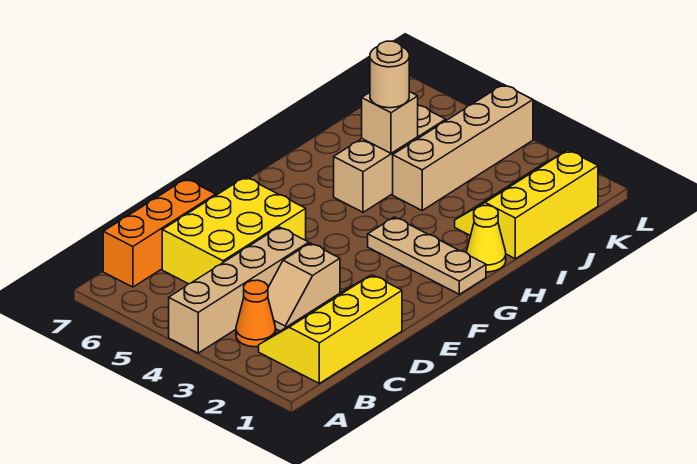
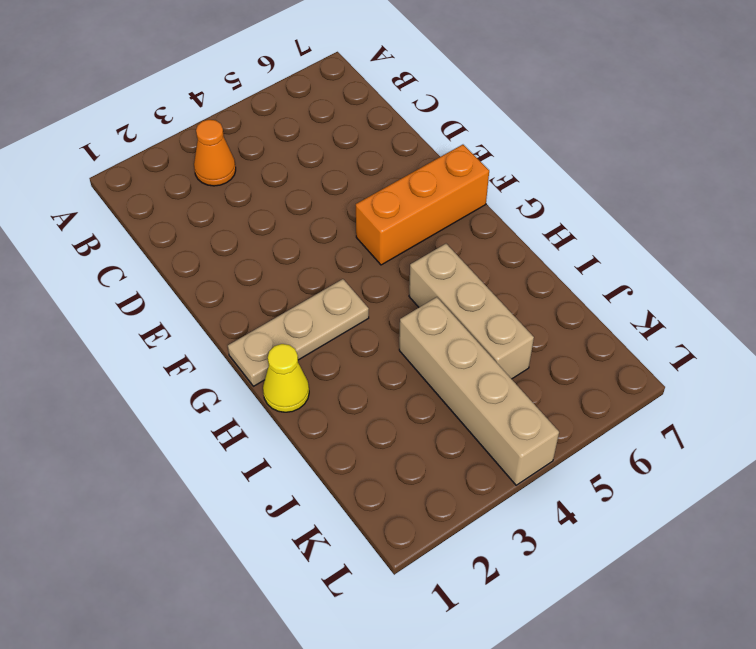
orange brick F5:F7 level 1 -> orange brick B7:D7 level 1
none -> tan brick A4:D4 level 1
none -> yellow slope B1:D2 level 1 top 1
none -> tan slope C3:D3 level 1 top D

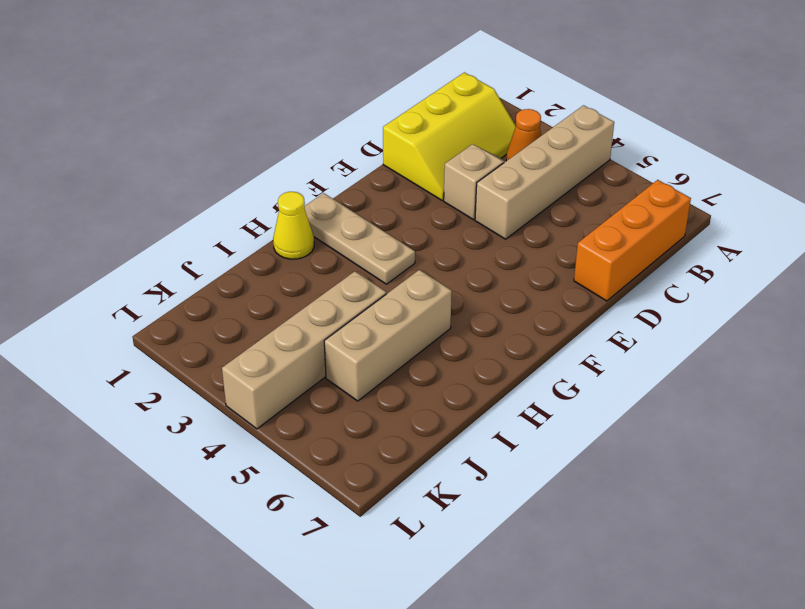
none -> yellow brick C5:E6 level 1
none -> yellow slope I1:K2 level 1 top 1
none -> tan brick I5 level 2

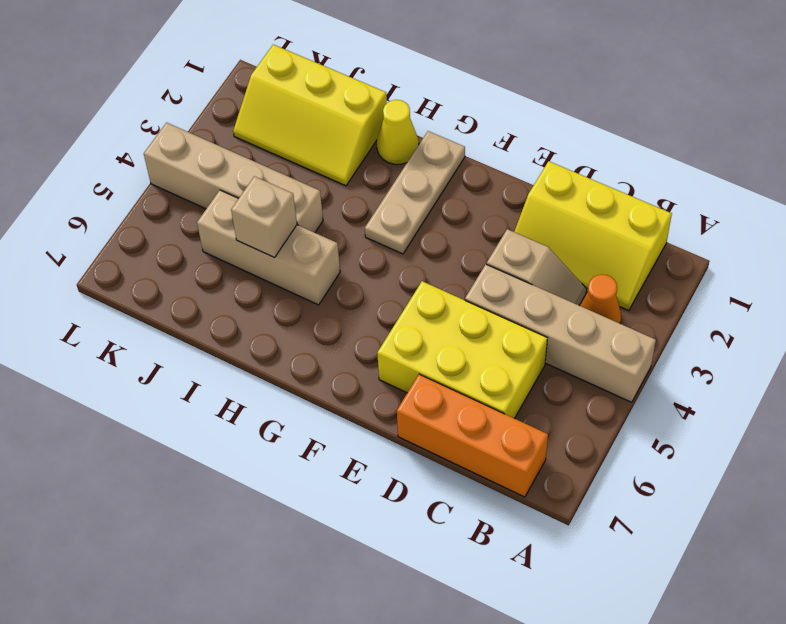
none -> tan round brick I5 level 3

